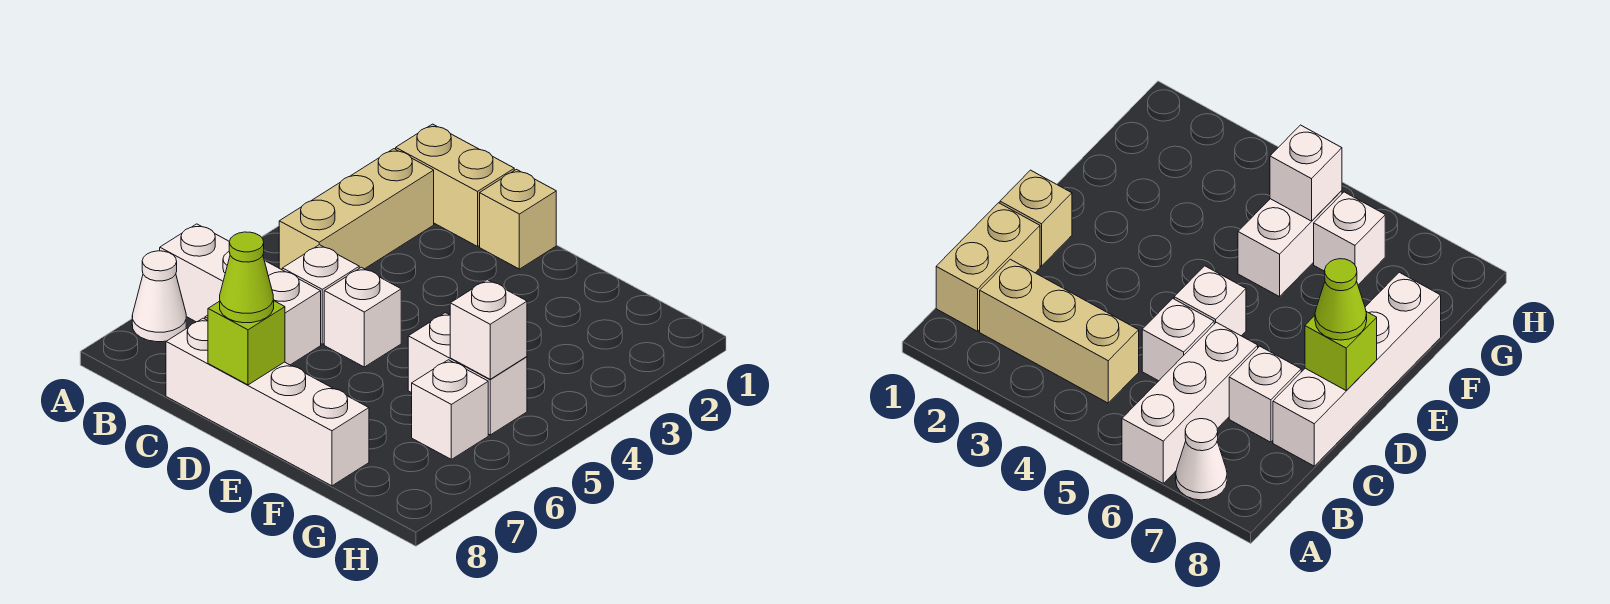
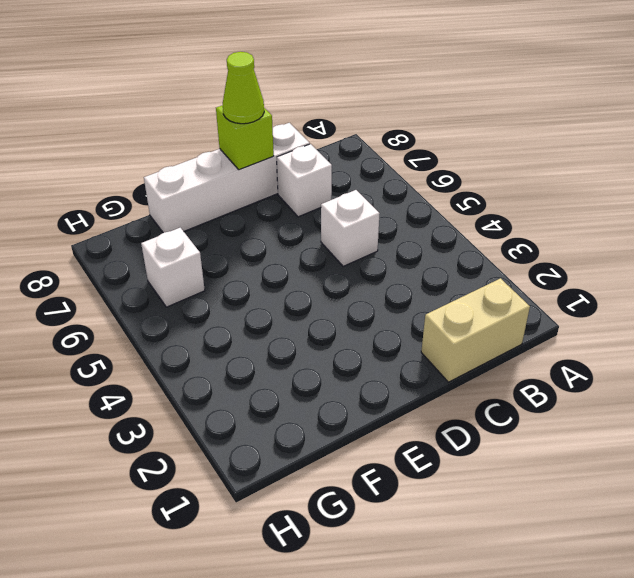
none -> white brick A6:C6 level 1
none -> white cone A7 level 1
none -> tan brick B2:B4 level 1

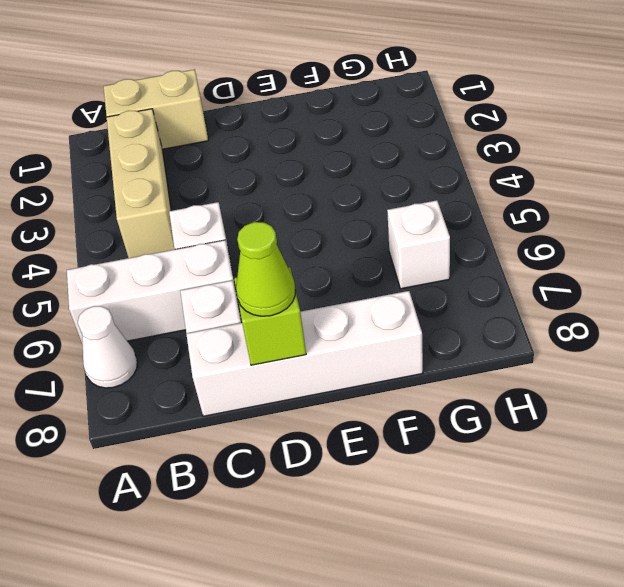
none -> tan brick D1 level 1
none -> white brick D5 level 1
none -> white brick F5:G5 level 1

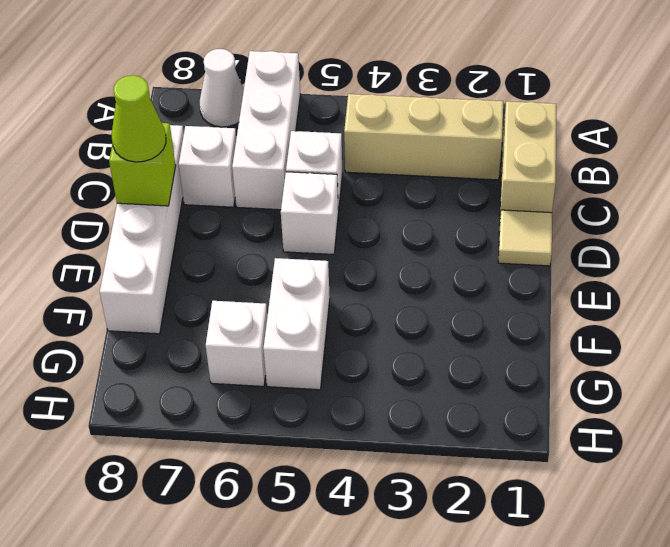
tan tile D1 level 1 -> tan brick D1 level 1
none -> white brick G5 level 2

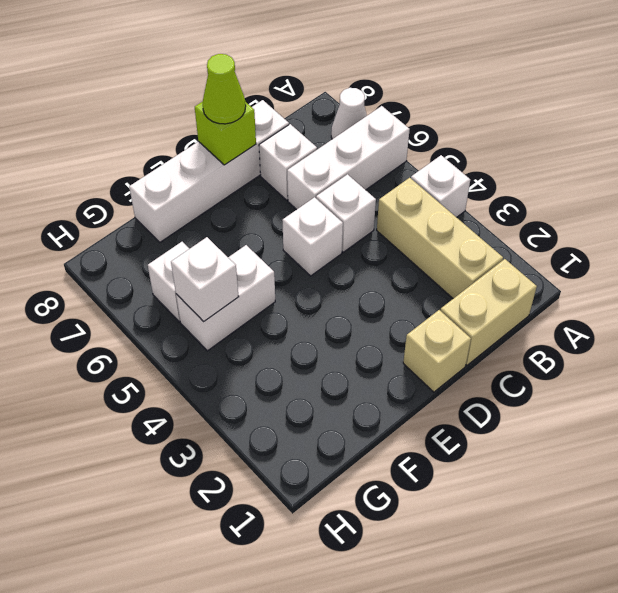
white brick A4 level 1 -> none

